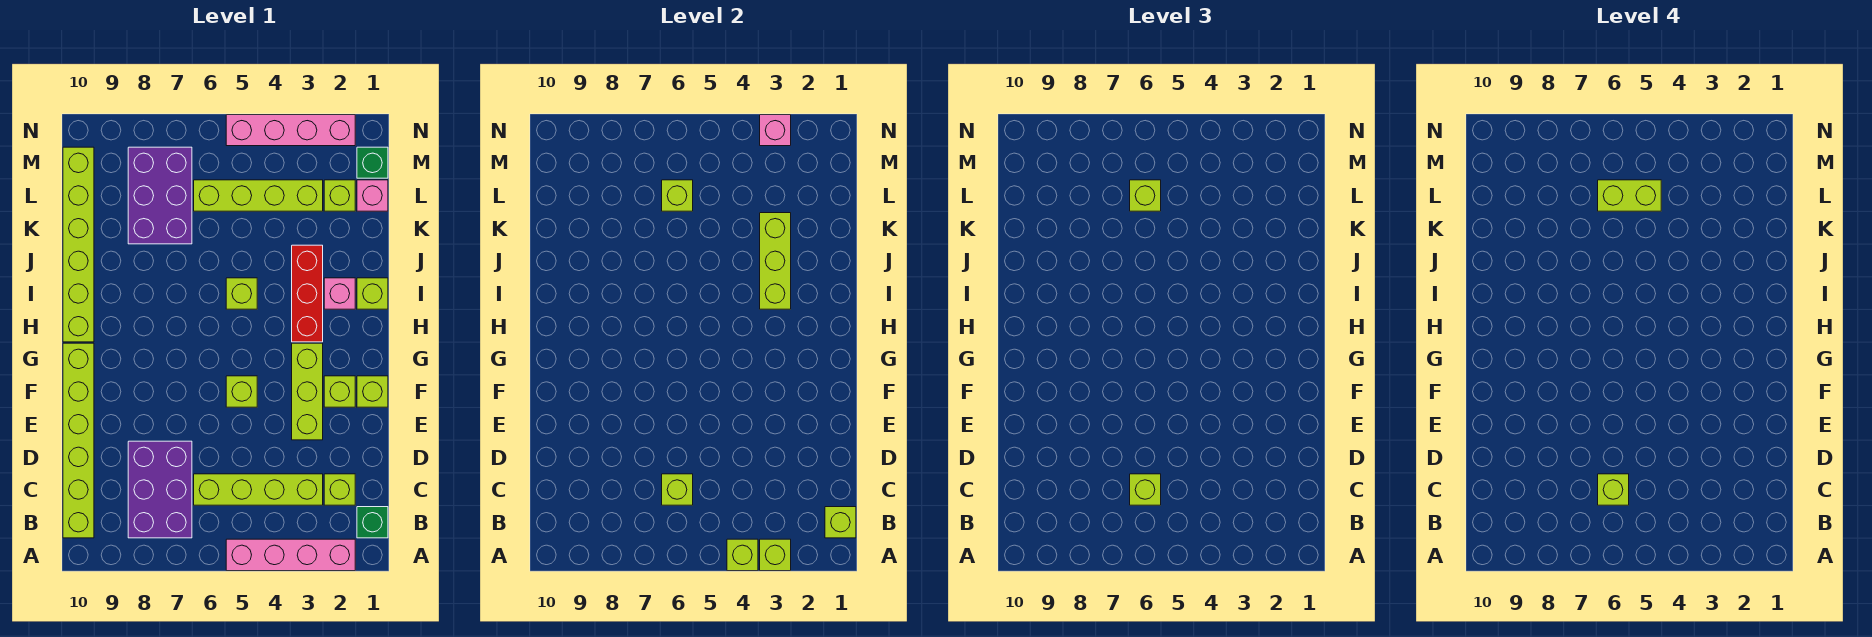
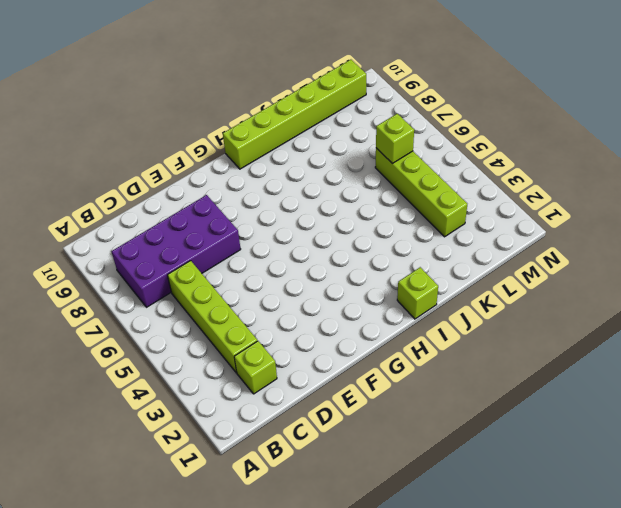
purple brick B7:E8 level 1 -> purple brick B7:D8 level 1
none -> pink brick A2:A5 level 1
none -> green brick B1 level 1
none -> lime brick B10:G10 level 1
none -> lime brick E3:G3 level 1

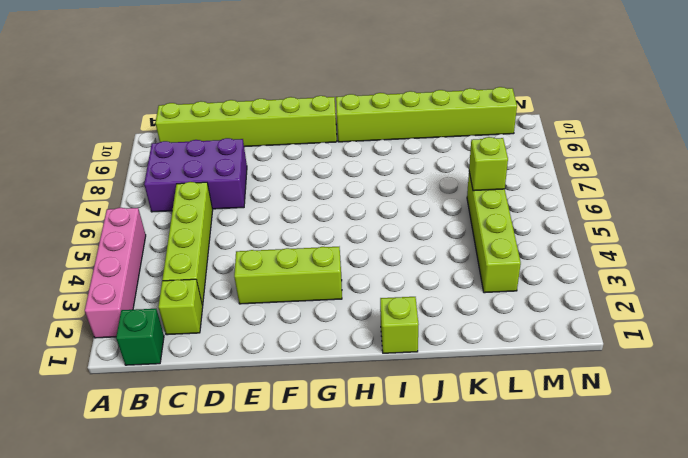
none -> lime brick F1 level 1
none -> lime brick F2 level 1
none -> lime brick F5 level 1
none -> red brick H3:J3 level 1

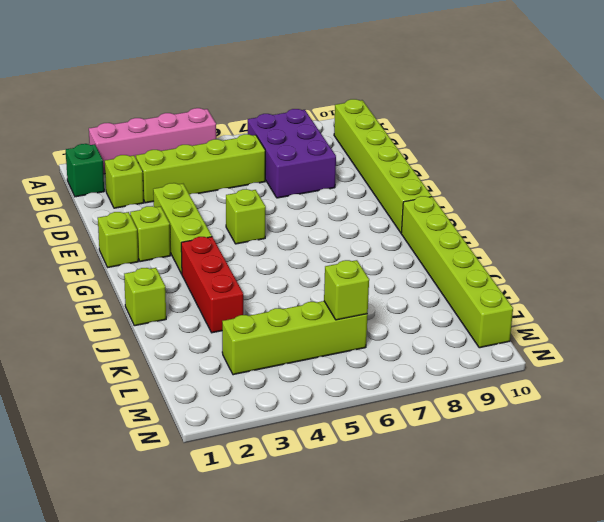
none -> pink brick I2 level 1
none -> lime brick I5 level 1
none -> purple brick K7:M8 level 1
none -> pink brick L1 level 1

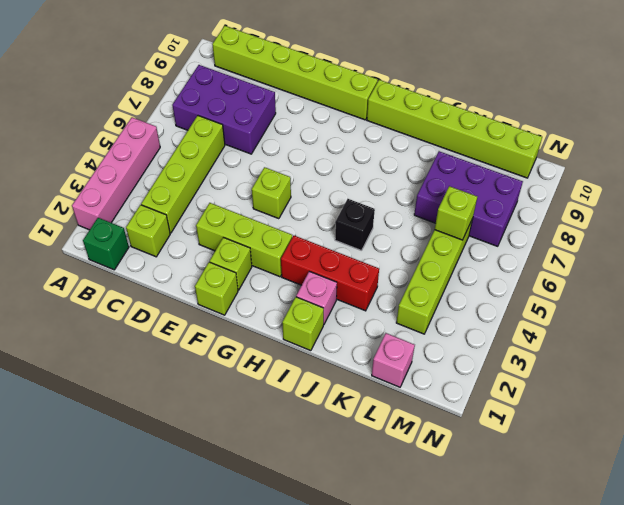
black brick I5 level 1 -> lime brick I5 level 1
none -> lime brick L2 level 1
none -> green brick M1 level 1
none -> pink brick N2:N5 level 1
none -> lime brick A3 level 2

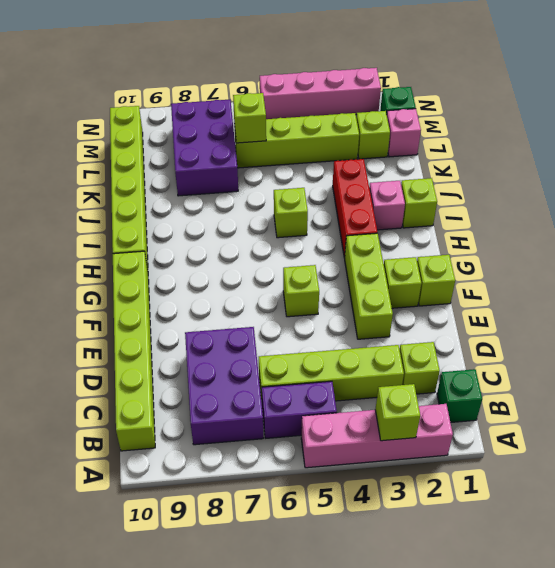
purple brick B5:B6 level 1 -> none
none -> lime brick A4 level 2
none -> lime brick B1 level 2
none -> lime brick C6 level 2
none -> lime brick I3:K3 level 2

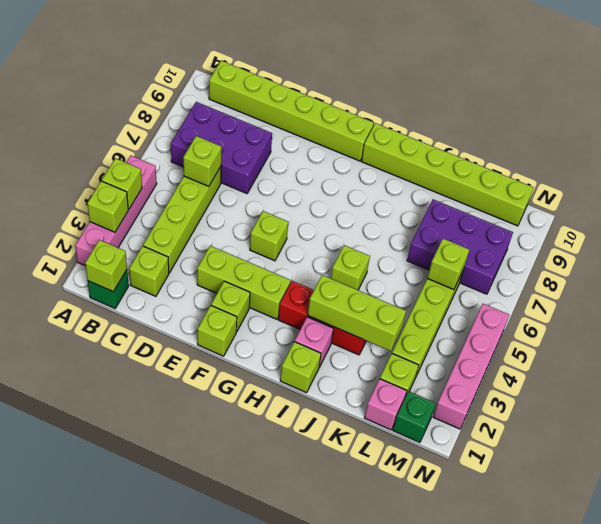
none -> pink brick N3 level 2
none -> lime brick C6 level 3
none -> lime brick L6 level 3
none -> lime brick C6 level 4

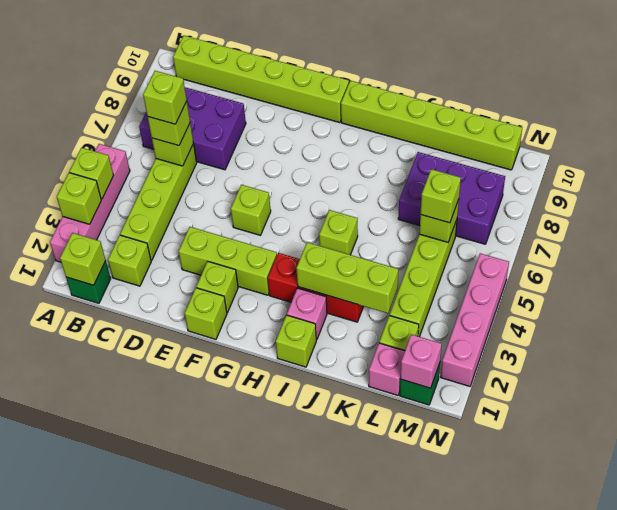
pink brick M1 level 2 -> pink brick N3 level 2
none -> lime brick L5:L6 level 4

